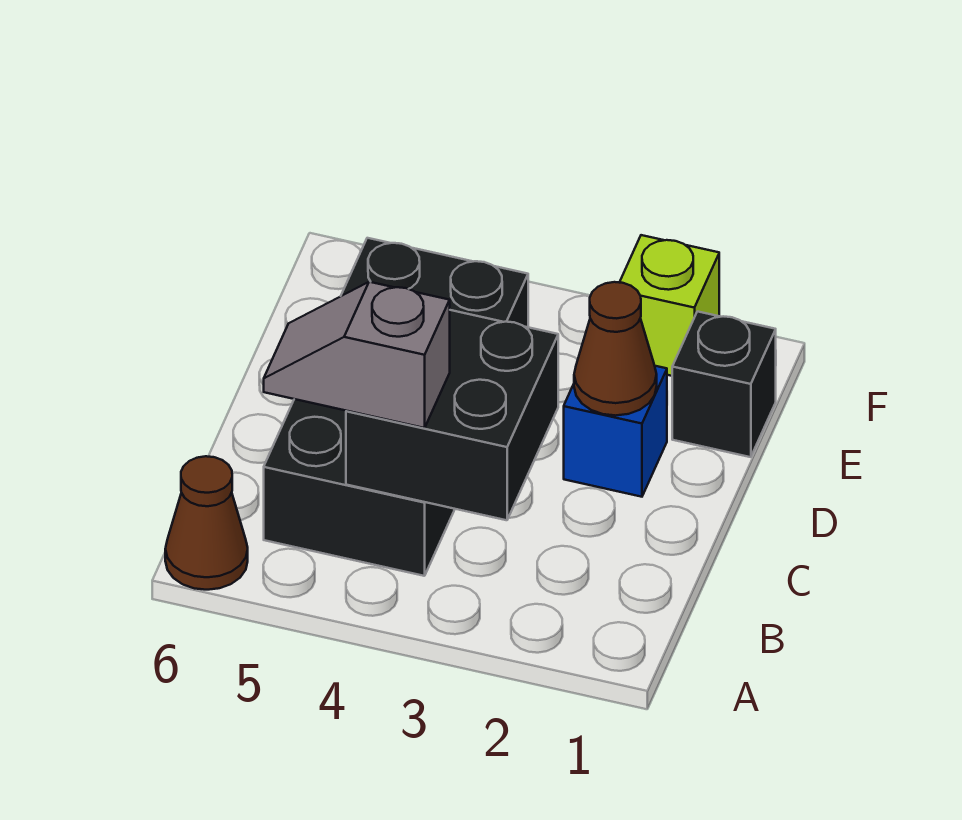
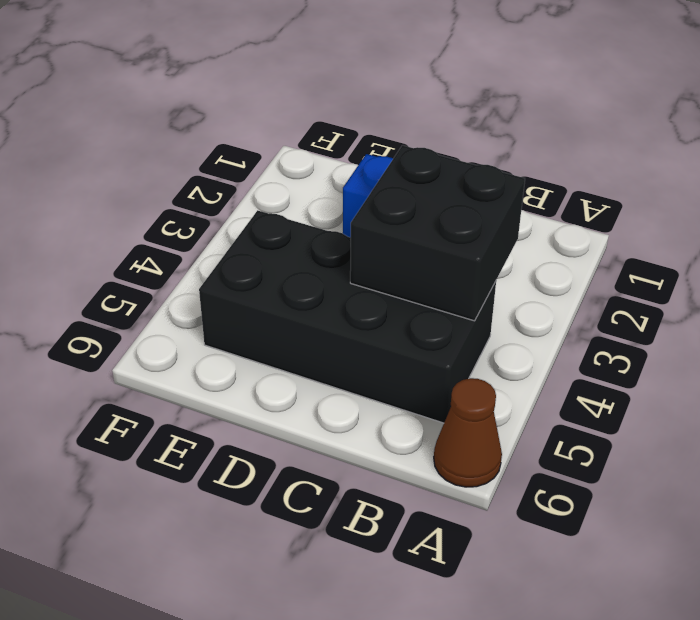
none -> black brick E1 level 1
none -> lime brick F2 level 1

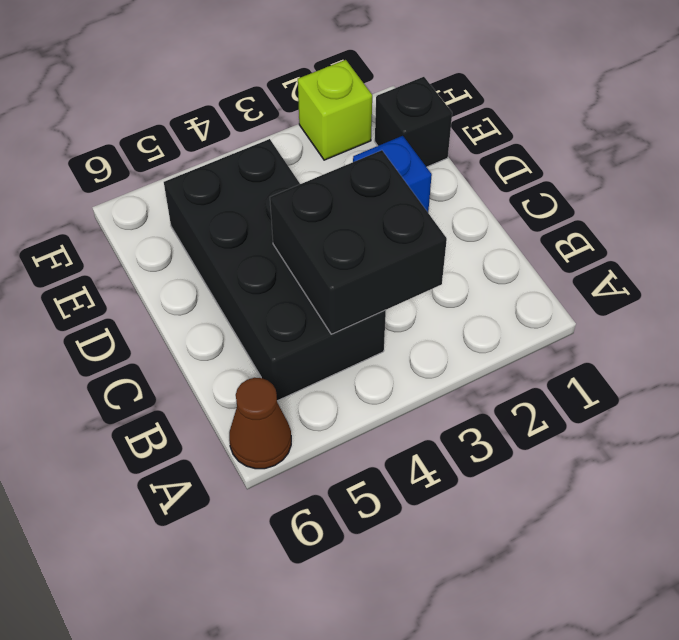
none -> brown cone D2 level 2
none -> grey slope B4:B5 level 3 top 4

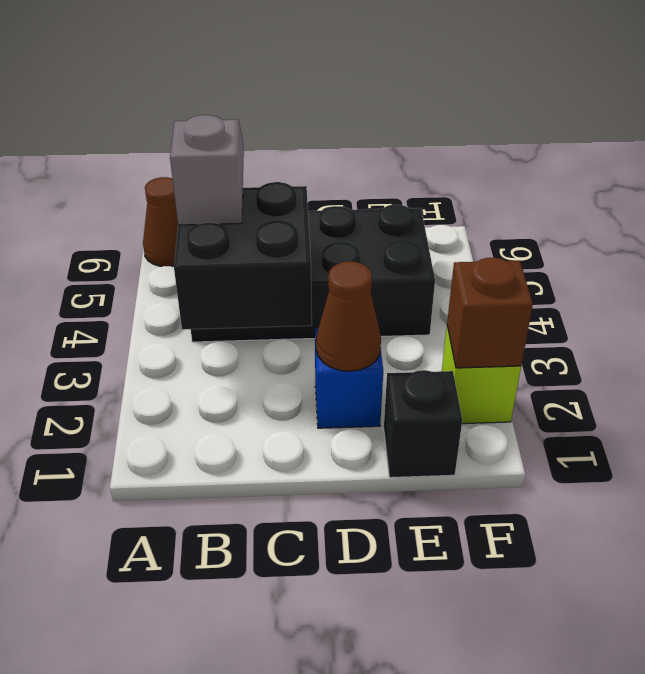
brown brick F2 level 2 -> none

